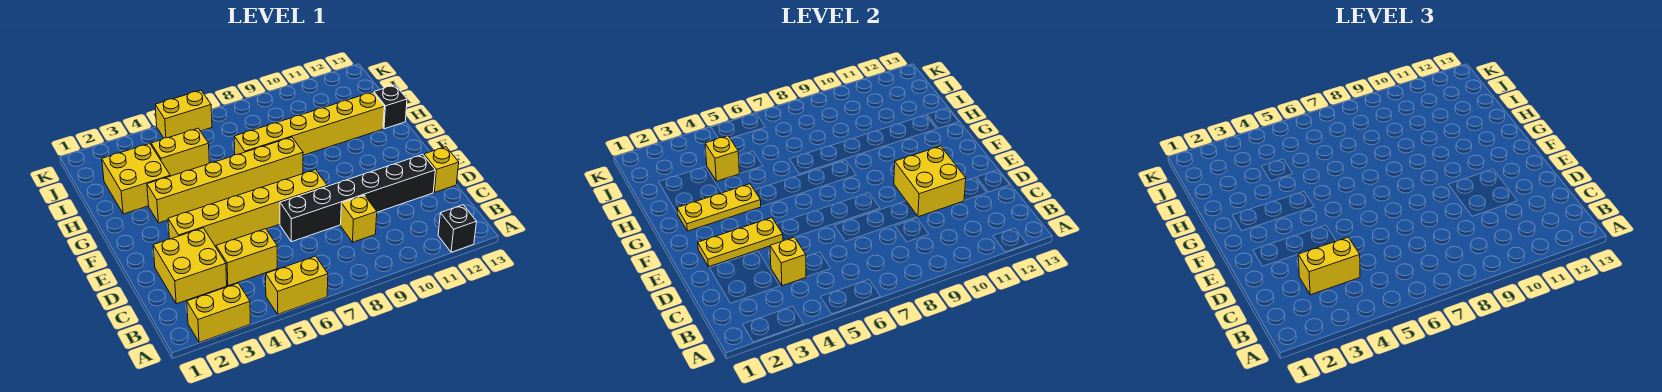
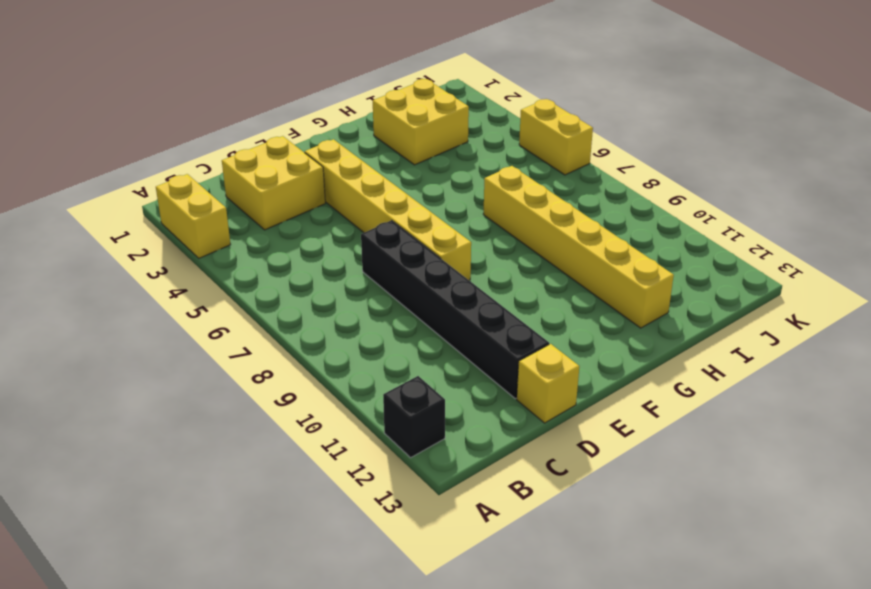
none -> yellow brick A5:A6 level 1
none -> yellow brick C4:C5 level 1
none -> yellow brick C9 level 1

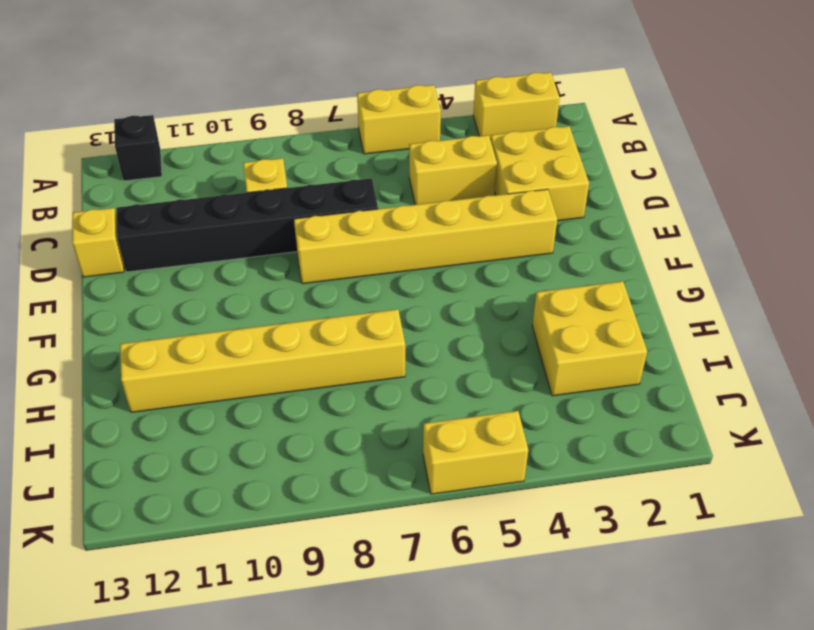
none -> yellow brick G3:G8 level 1
none -> black brick H13 level 1
none -> yellow brick I4:I5 level 1

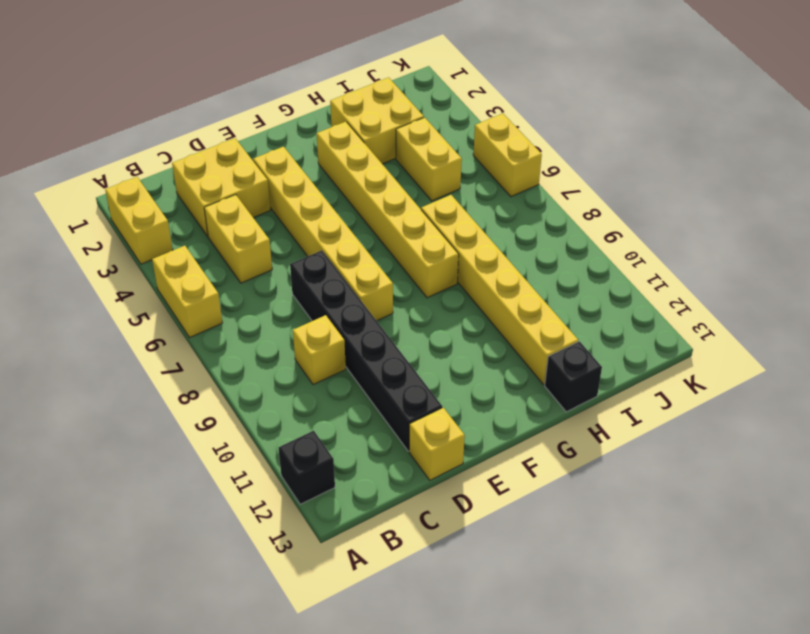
none -> yellow brick C4 level 2
none -> yellow brick D10:E11 level 2
none -> yellow plate E2:E4 level 2

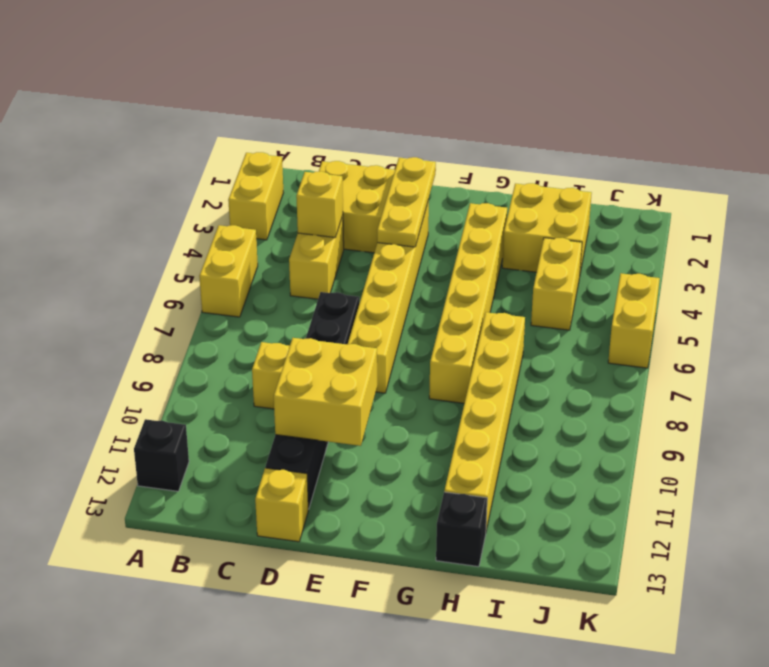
none -> yellow plate G2:G4 level 2
none -> yellow brick I4 level 2
none -> yellow brick C3:C4 level 3

